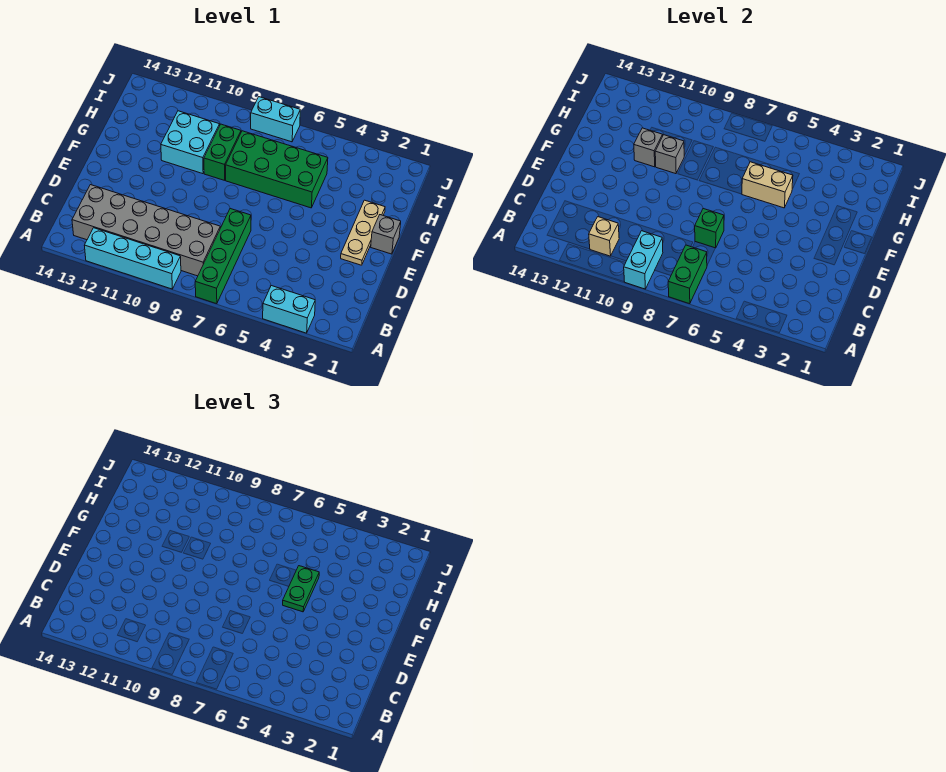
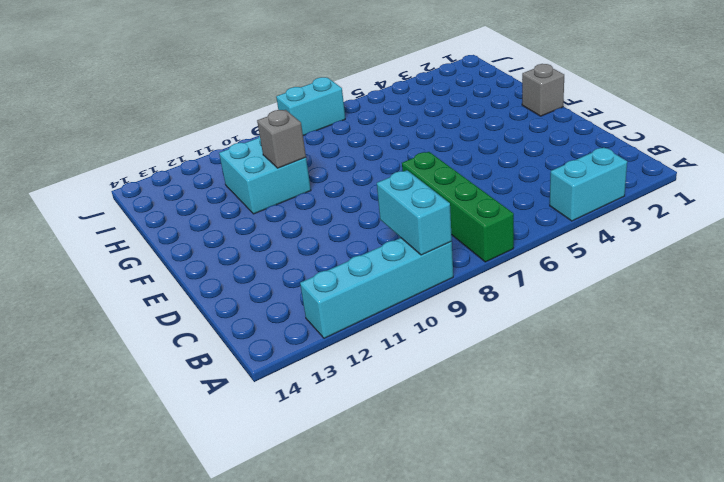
none -> grey brick B8:C13 level 1
none -> tan plate E2:G2 level 1
none -> green brick G5:H8 level 1

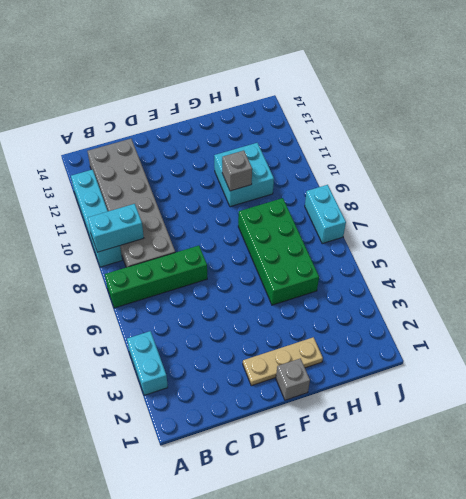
none -> green brick G9:H9 level 1
none -> green brick A7:B7 level 2
none -> tan brick B11 level 2

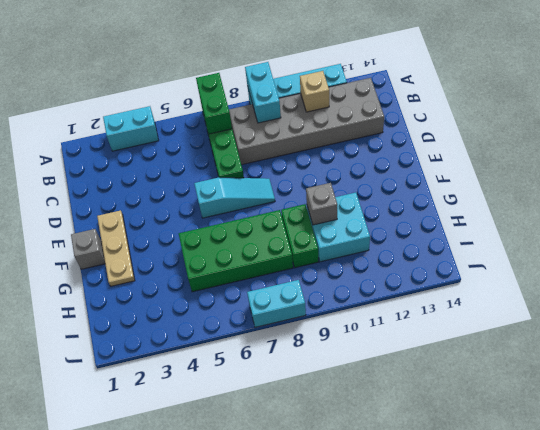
cyan slope E6:E8 level 1 top 6 -> none
none -> green brick D7 level 2
none -> tan brick G5:G6 level 2
none -> grey brick G11 level 2

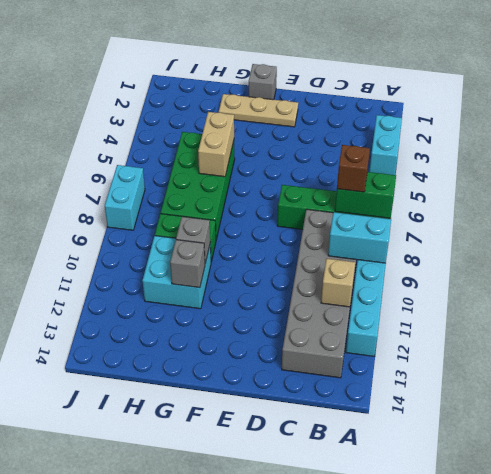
brown brick B7 level 3 -> none
none -> green brick D7 level 2
none -> green plate F5:G5 level 3

